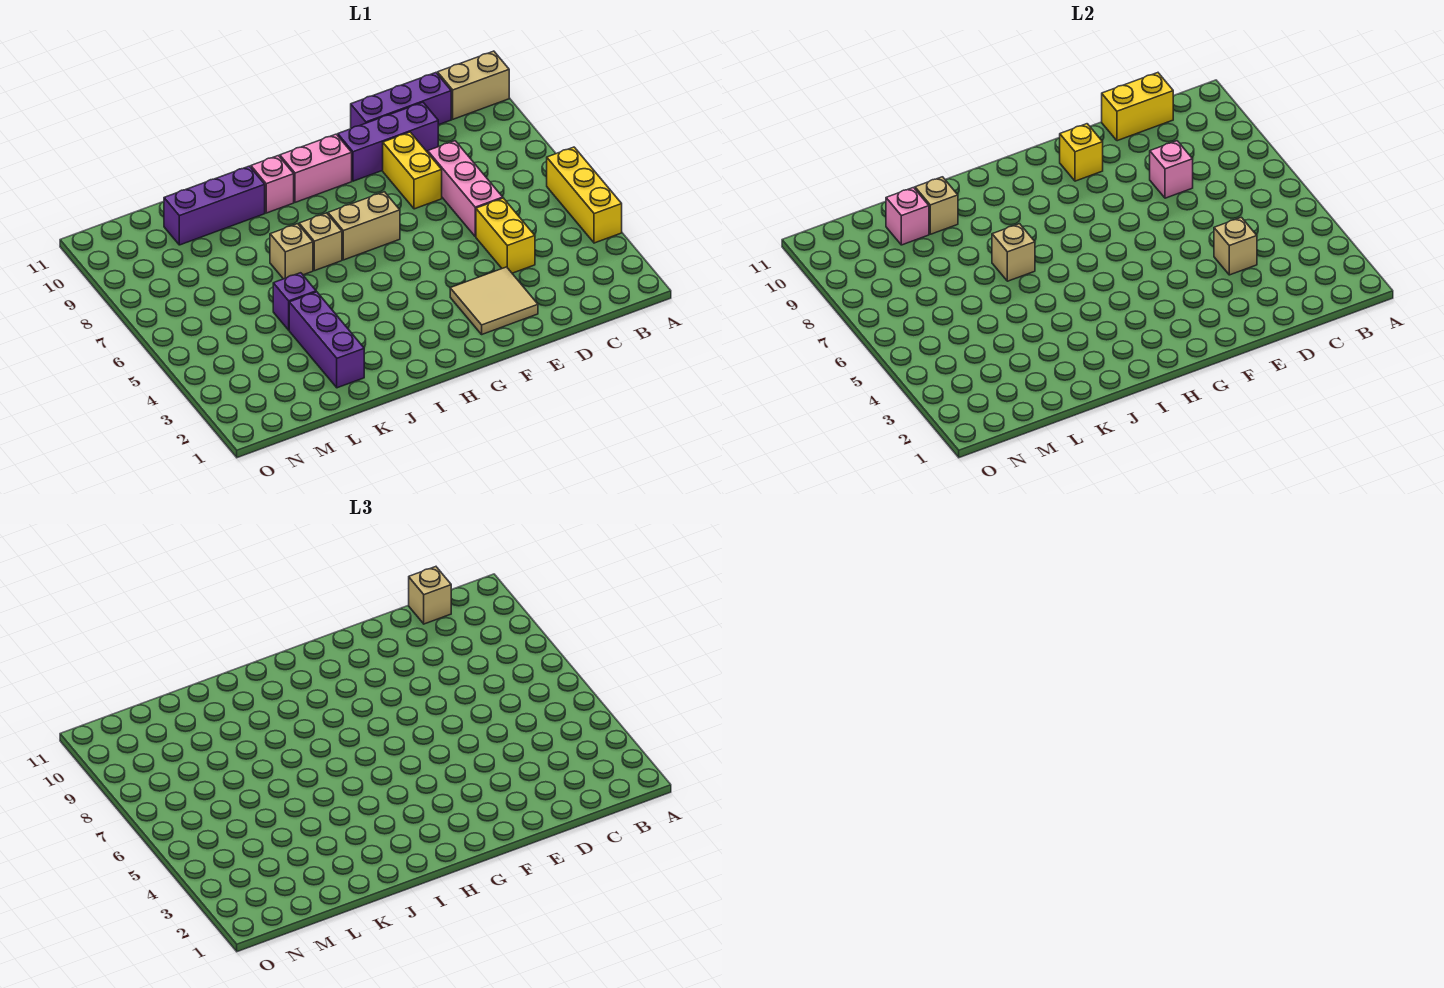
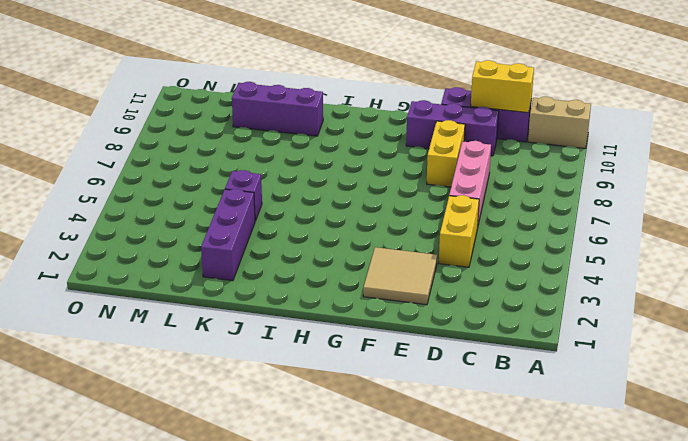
none -> yellow brick A4:A6 level 1
none -> tan brick G7:H7 level 1
none -> pink brick G10:H10 level 1

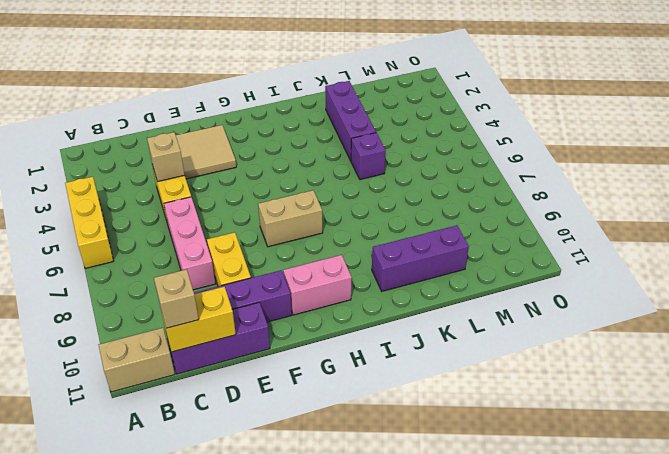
none -> tan brick I7 level 1
none -> pink brick I10 level 1
none -> tan brick J7 level 1

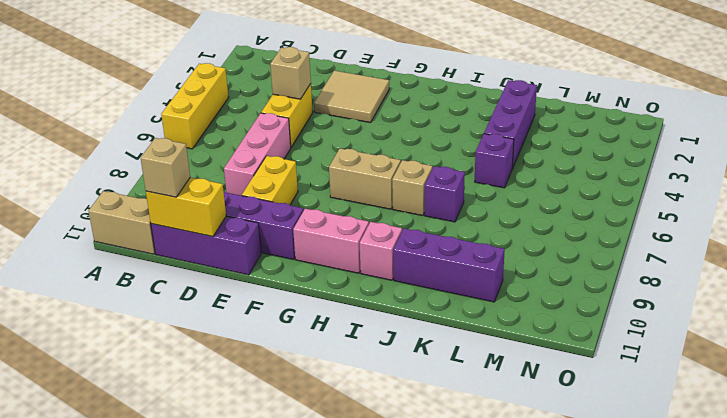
purple brick J7 level 1 -> tan brick J7 level 1
none -> pink brick D8 level 2
none -> yellow brick F10 level 2
none -> tan brick J7 level 2

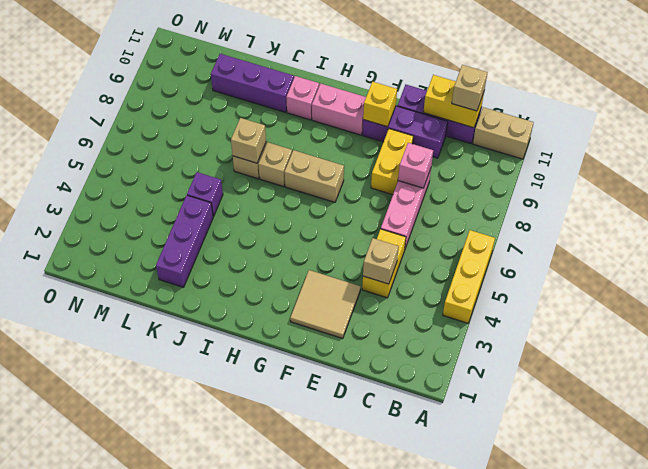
none -> tan brick K10 level 2
none -> pink brick L10 level 2

